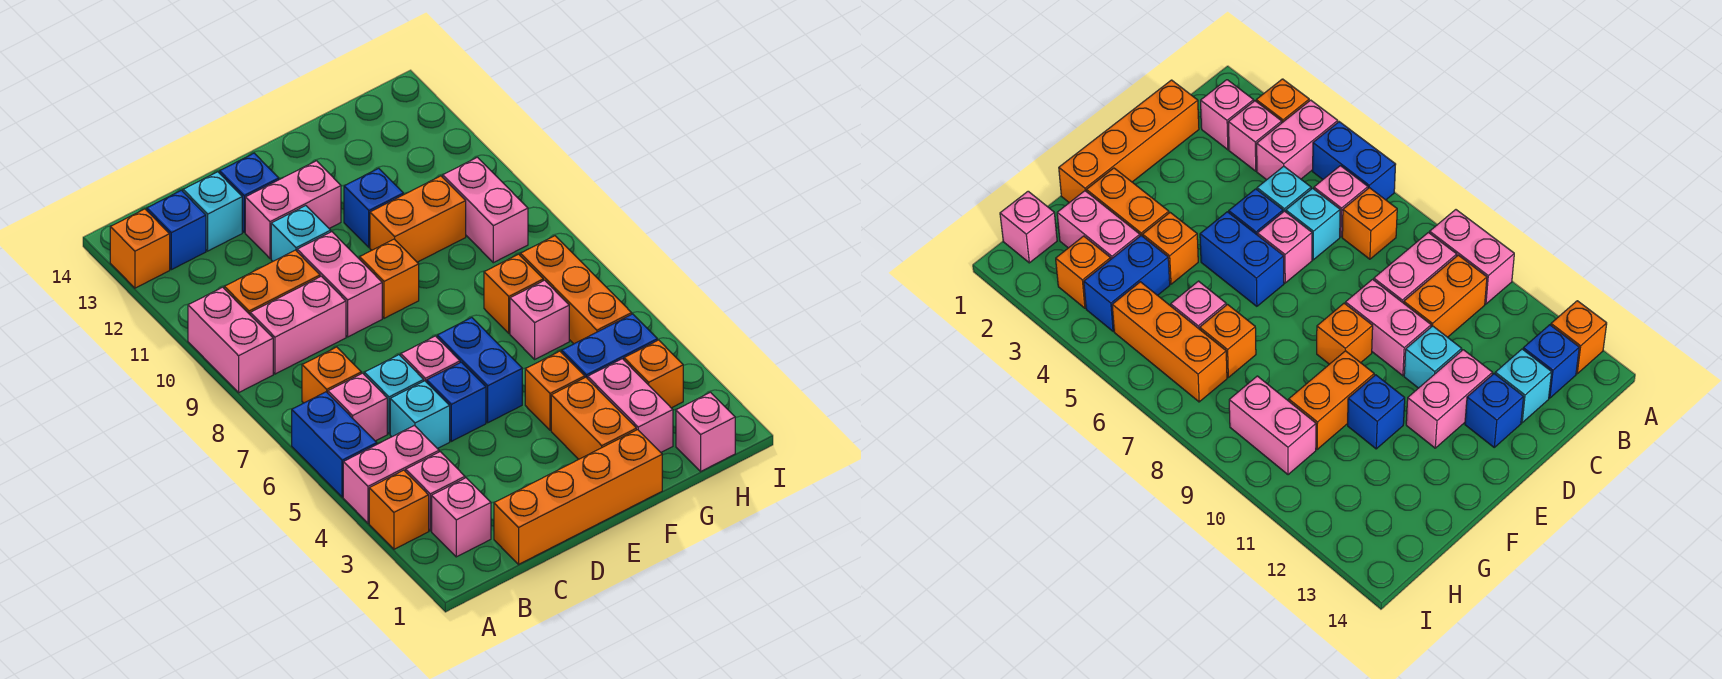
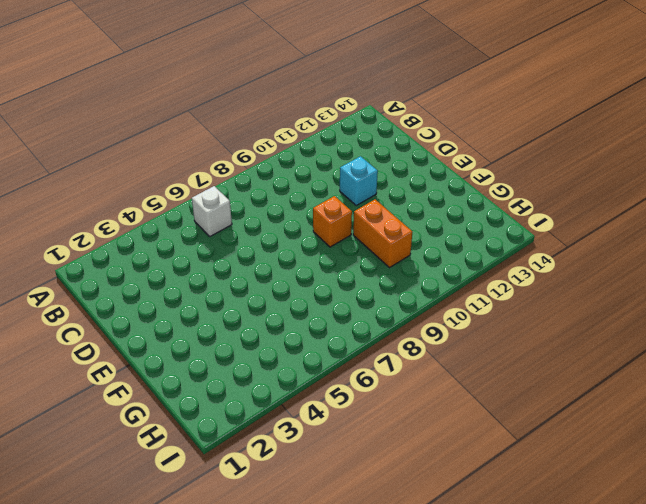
white brick B6 level 1 -> pink brick B6 level 1
none -> orange brick A3 level 1
none -> pink brick A4:B4 level 1
none -> blue brick A5:A6 level 1
none -> pink brick A9:A10 level 1

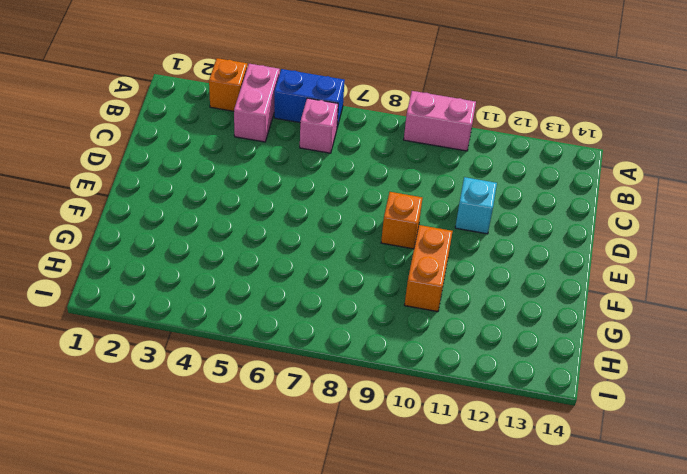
none -> orange brick A13 level 1
none -> pink brick B2 level 1
none -> pink brick B3 level 1
none -> orange brick B7 level 1

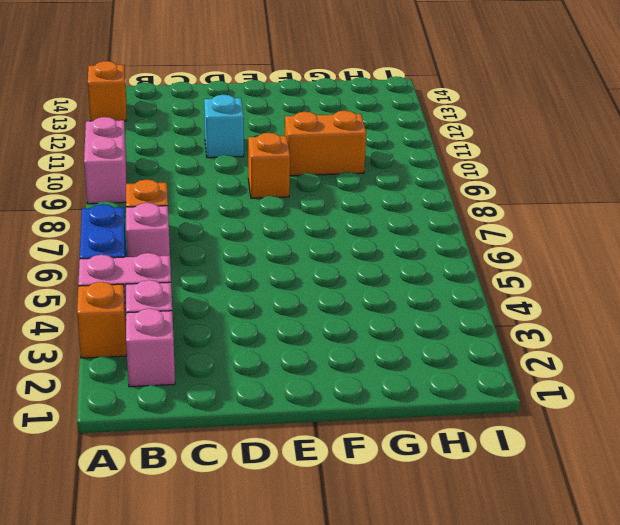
none -> pink brick B9:C9 level 1
none -> orange brick B10:C10 level 1
none -> blue brick B13 level 1
none -> orange brick C1:F1 level 1

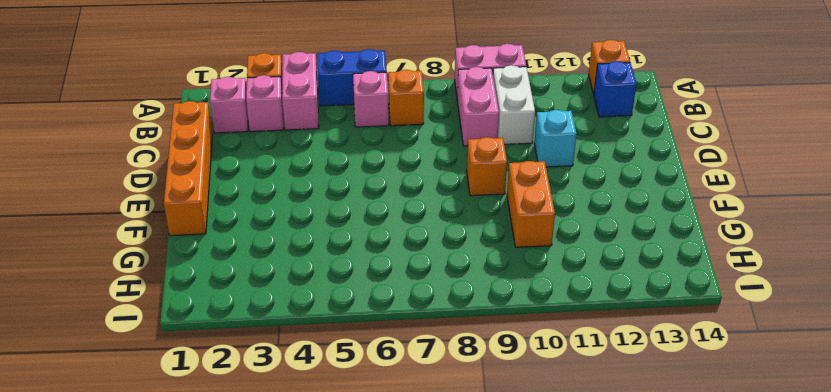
white brick B10:C10 level 1 -> orange brick B10:C10 level 1
none -> cyan brick C5 level 1
none -> cyan brick C6 level 1
none -> cyan brick C13 level 1
none -> blue brick D5 level 1

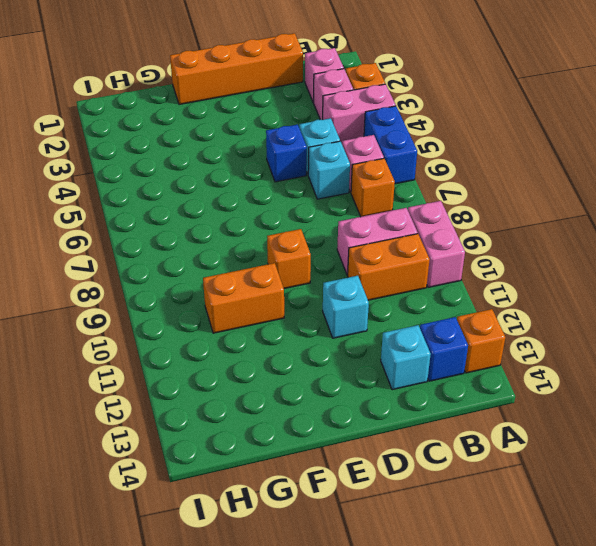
none -> pink brick D6 level 1
none -> pink brick D9:D10 level 1
none -> pink brick D12:E12 level 1
none -> blue brick D13 level 1

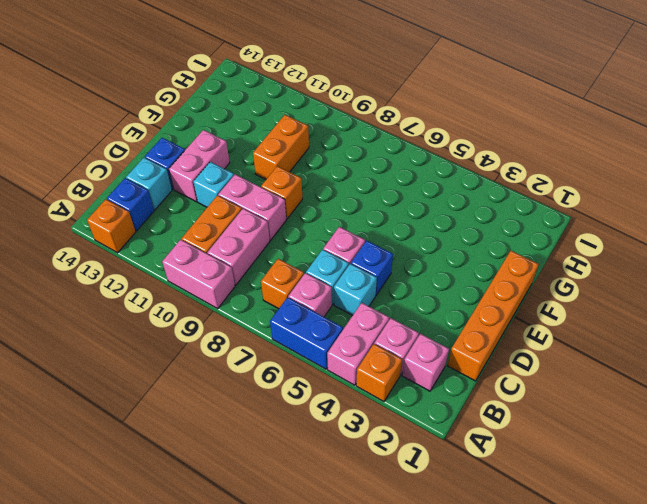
none -> blue brick E5:E6 level 1
none -> orange brick F2:F3 level 1
none -> orange brick F4 level 1
none -> blue brick F11 level 1

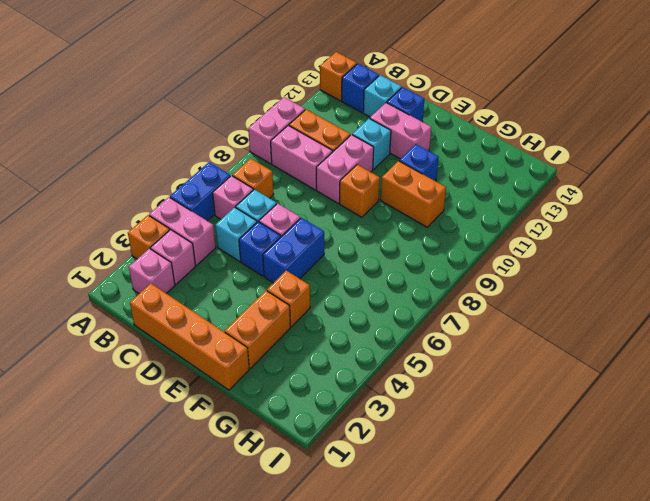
none -> pink brick G2:G3 level 1
none -> blue brick G4:H4 level 1
none -> pink brick G6 level 1
none -> orange brick G7 level 1

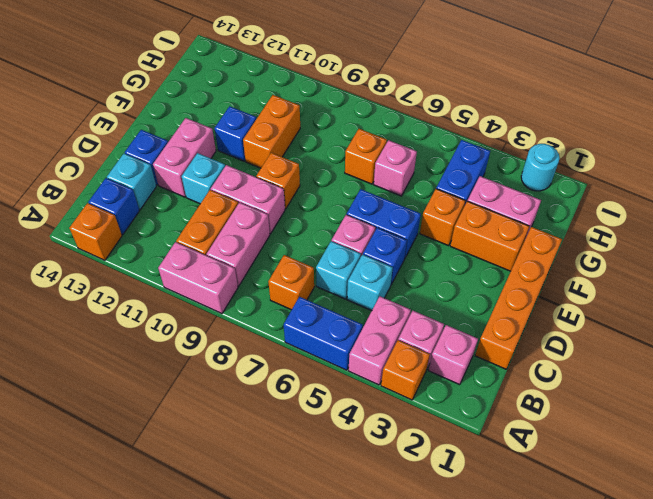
cyan round brick I2 level 1 -> none
none -> pink brick B6 level 1
none -> pink brick H1 level 1
none -> orange brick H3 level 1
none -> orange brick H5:H7 level 1

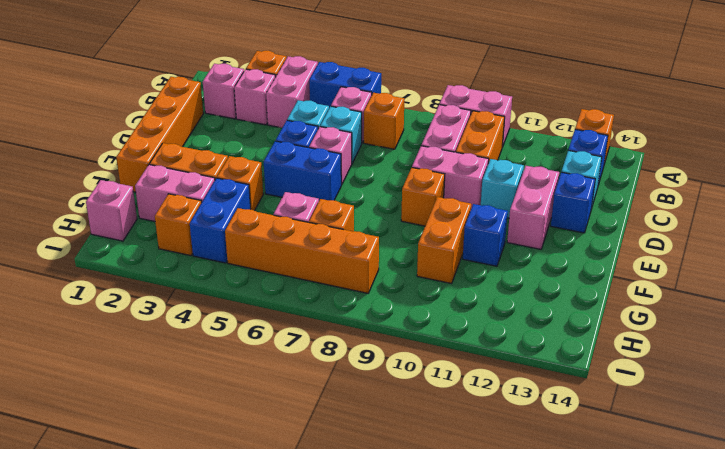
orange brick H5:H8 level 1 -> orange brick H5:H7 level 1
none -> pink brick H9:H10 level 1

